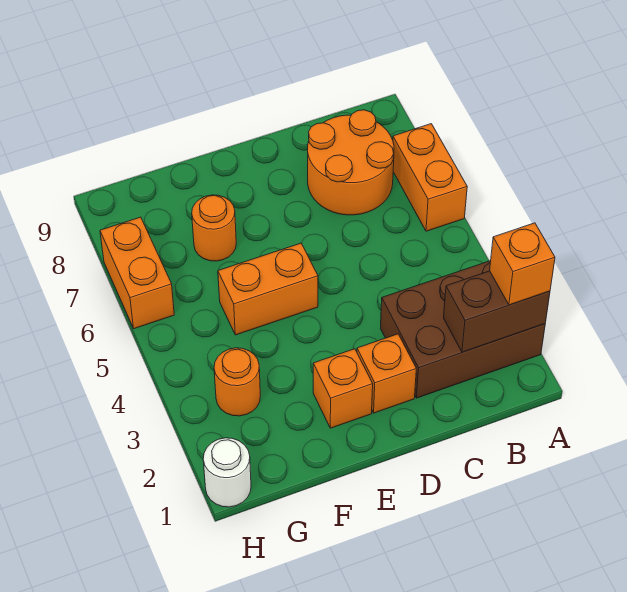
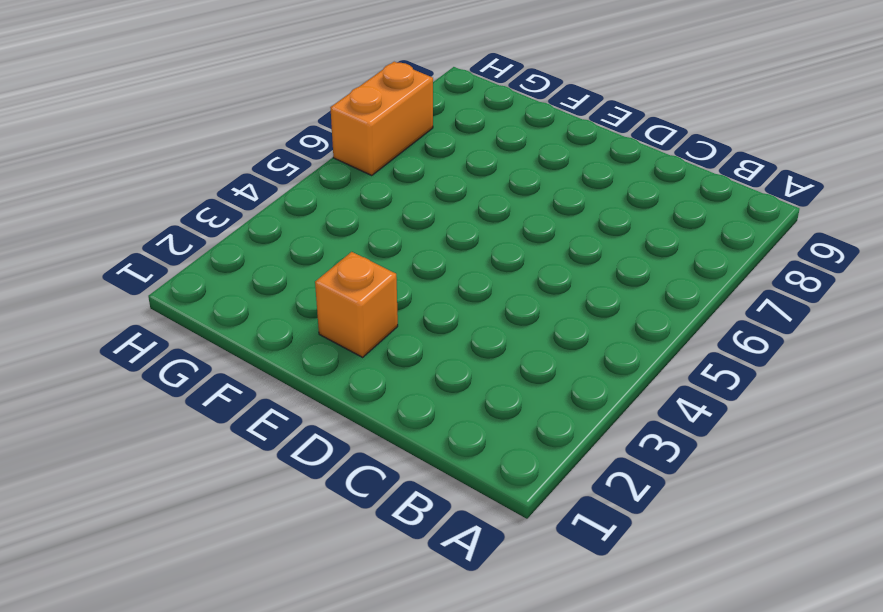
none -> brown brick A2:C3 level 1
none -> orange brick A6:A7 level 1
none -> orange round brick B7:C8 level 1

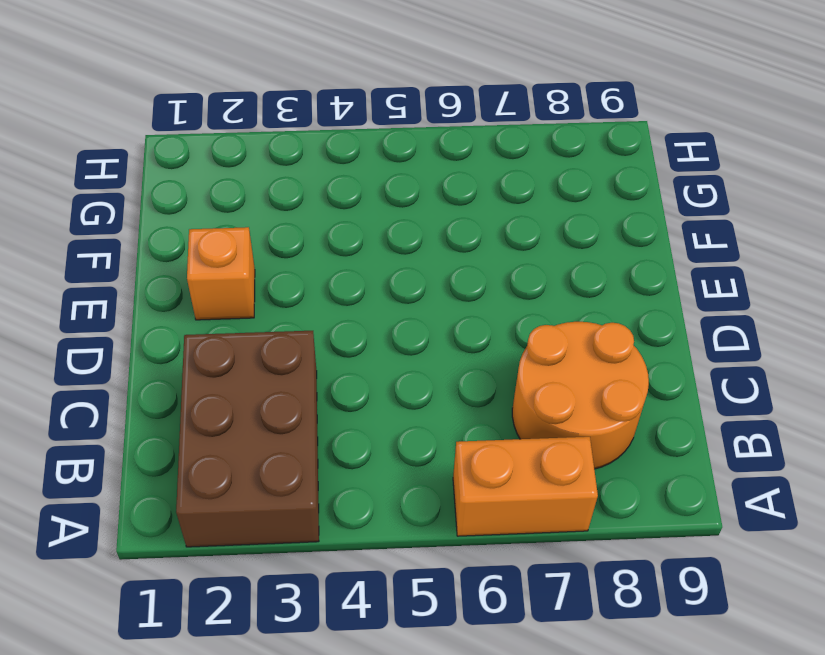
none -> orange brick D2 level 1
none -> orange brick E5:F5 level 1
none -> orange round brick F7 level 1

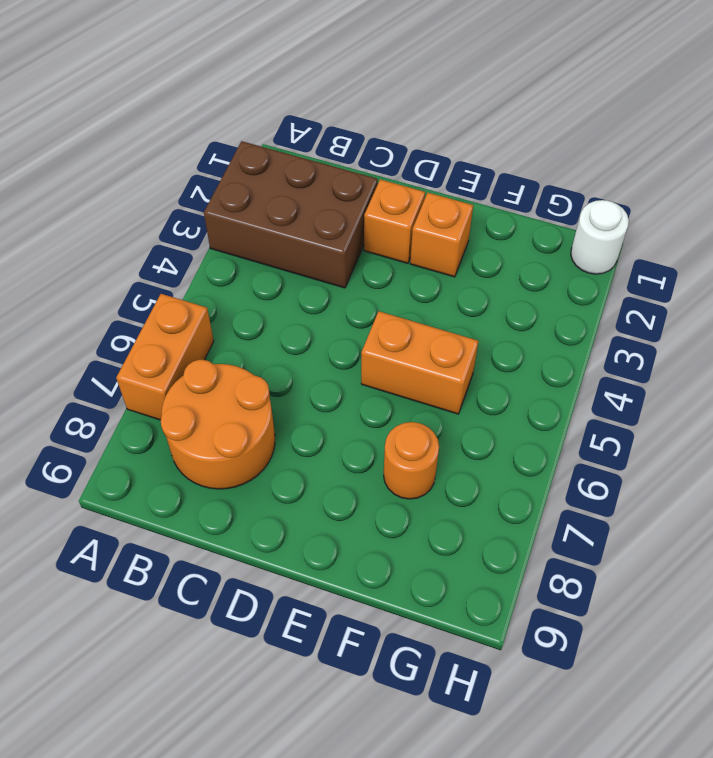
none -> orange round brick G3 level 1
none -> orange brick H6:H7 level 1
none -> brown brick A2:B2 level 2

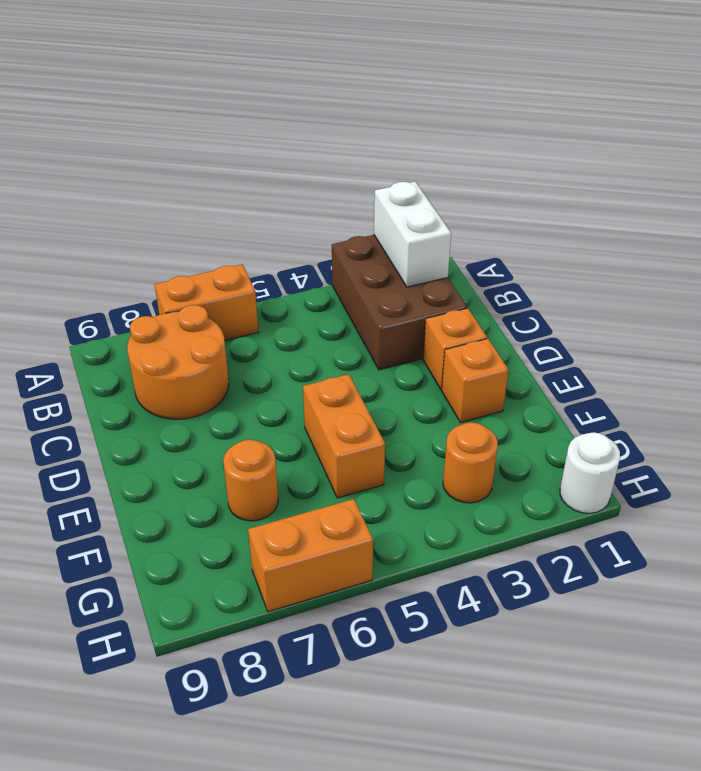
white brick A2:B2 level 2 -> brown brick A2:B2 level 2
none -> orange brick A2 level 3

